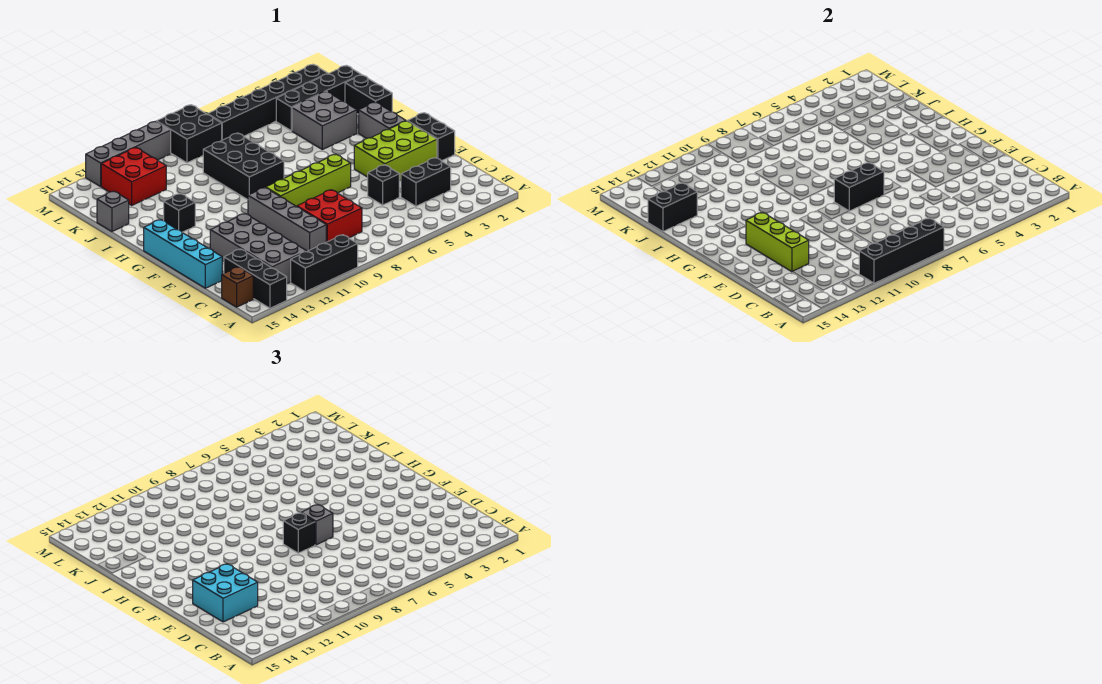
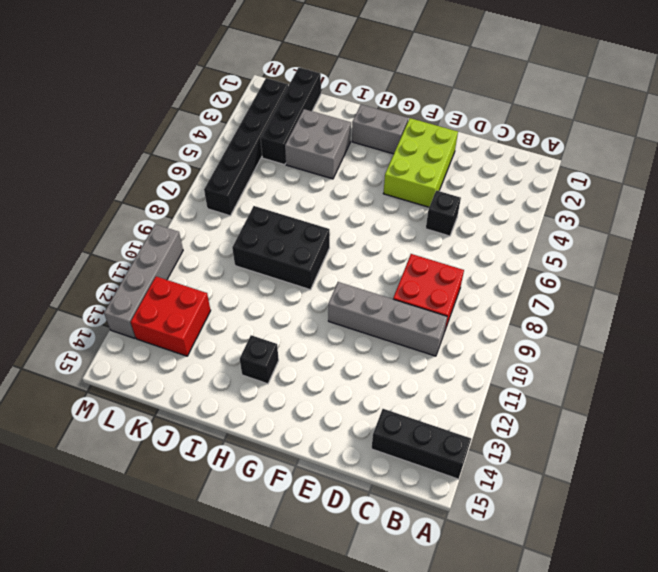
none -> black brick A10:A12 level 1
none -> grey brick B12:E13 level 1
none -> brown brick B15 level 1
none -> black brick C3:C4 level 1

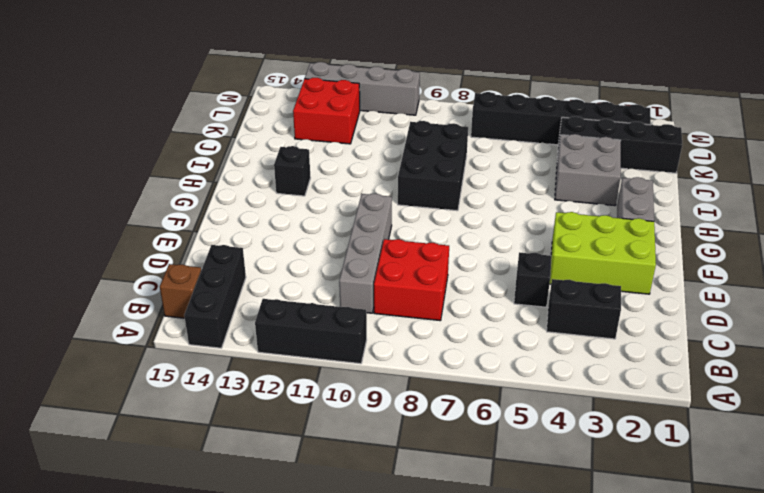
none -> grey brick B12:E13 level 1
none -> cyan brick D15:G15 level 1
none -> black brick E1:F1 level 1
none -> lime brick F6:F9 level 1

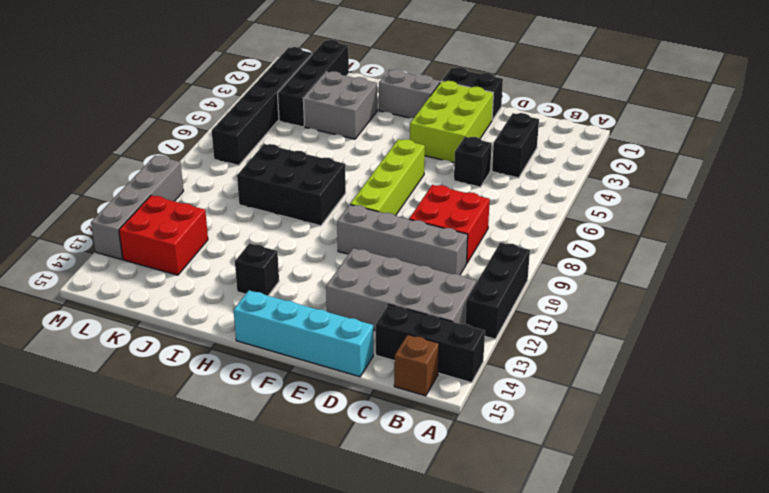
none -> black brick I1:J1 level 1
none -> grey brick J15 level 1
none -> black brick L8:M9 level 1
none -> black brick A8:A11 level 2

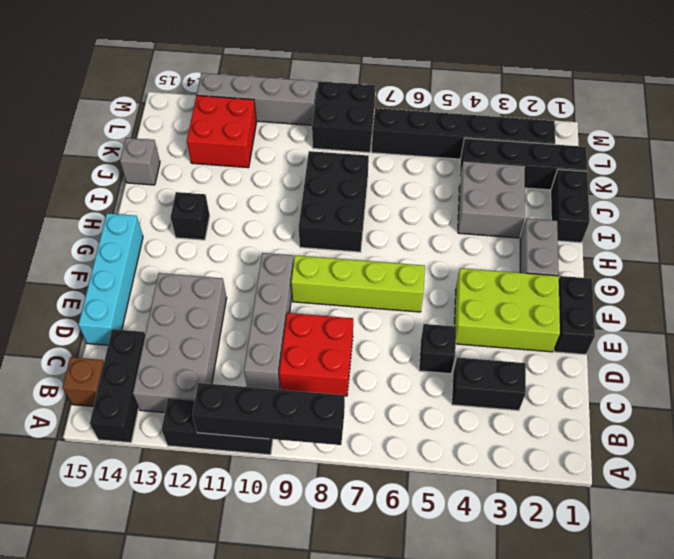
none -> lime brick D13:F13 level 2
none -> black brick F7:F8 level 2
none -> black brick J14:J15 level 2
none -> cyan brick D13:E14 level 3

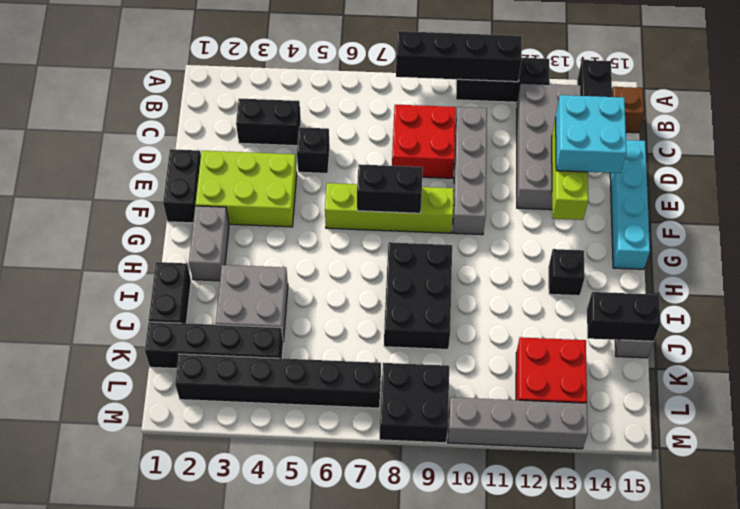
none -> grey brick F7 level 3
none -> black brick F8 level 3

